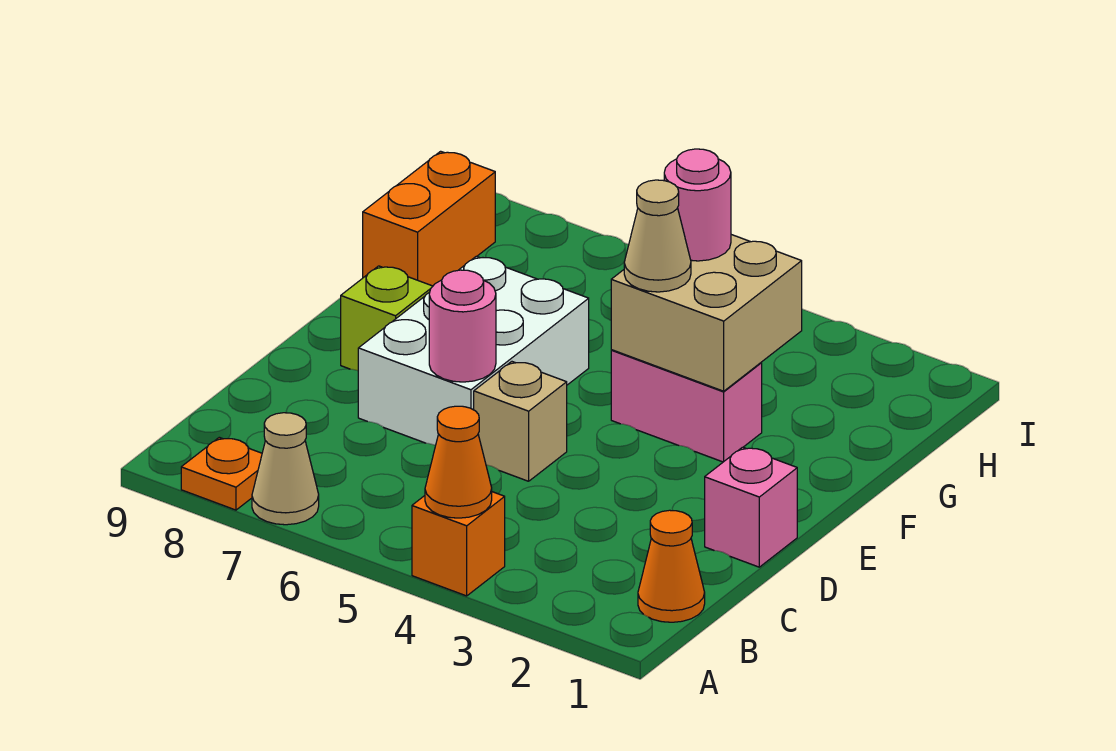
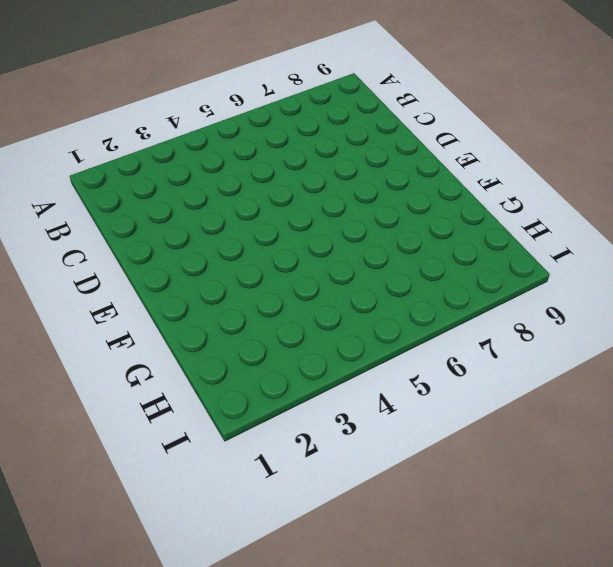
none -> orange brick A4 level 1
none -> tan cone A7 level 1
none -> orange plate A8 level 1

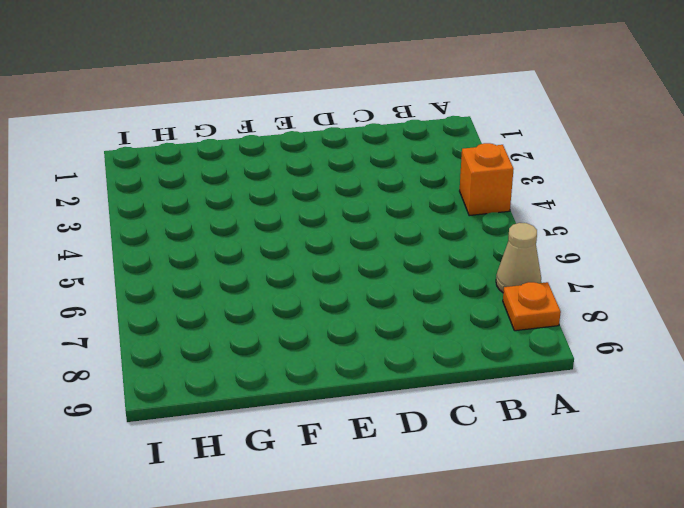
none -> orange cone B1 level 1
none -> pink brick D1 level 1
none -> tan brick D5 level 1

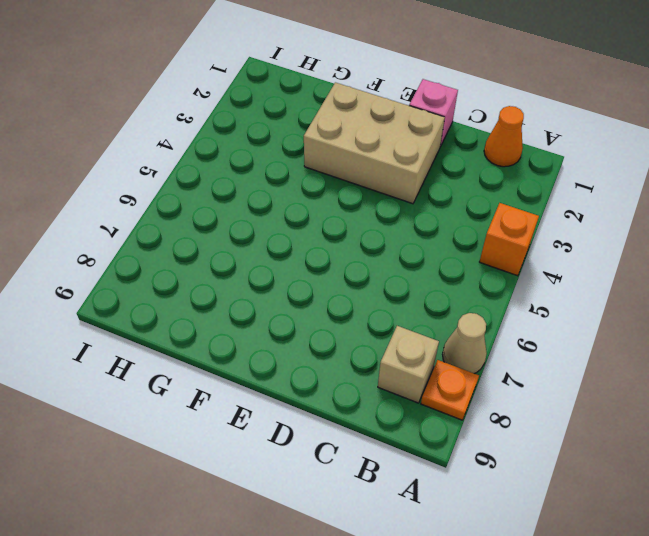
tan brick B8 level 1 -> tan brick D5 level 1
tan brick D2:F3 level 1 -> pink brick F3:F4 level 1
none -> white brick D6:F7 level 1
none -> lime brick E8 level 1
none -> orange brick G9:H9 level 1

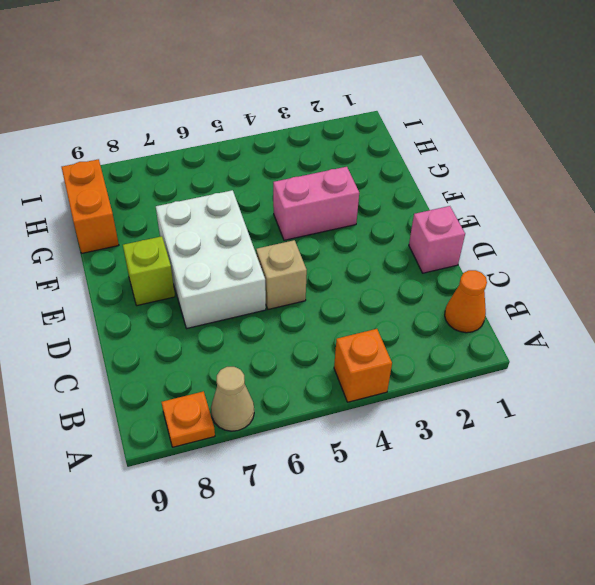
none -> orange cone A4 level 2
none -> pink round brick D6 level 2
none -> tan brick F3:G4 level 2

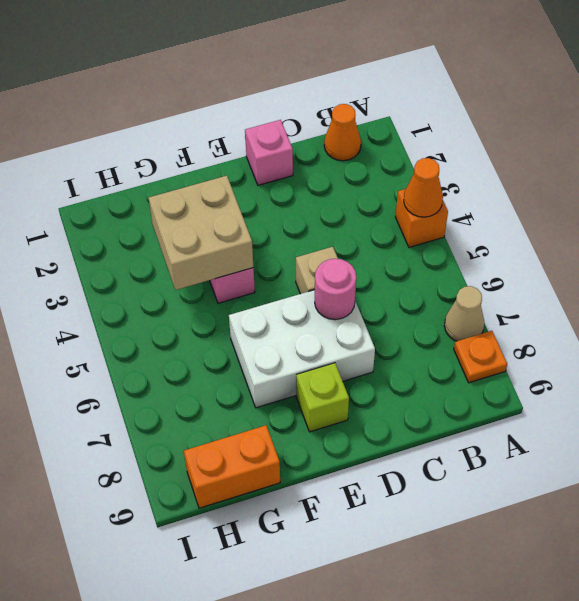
none -> tan cone F4 level 3
none -> pink round brick G4 level 3

